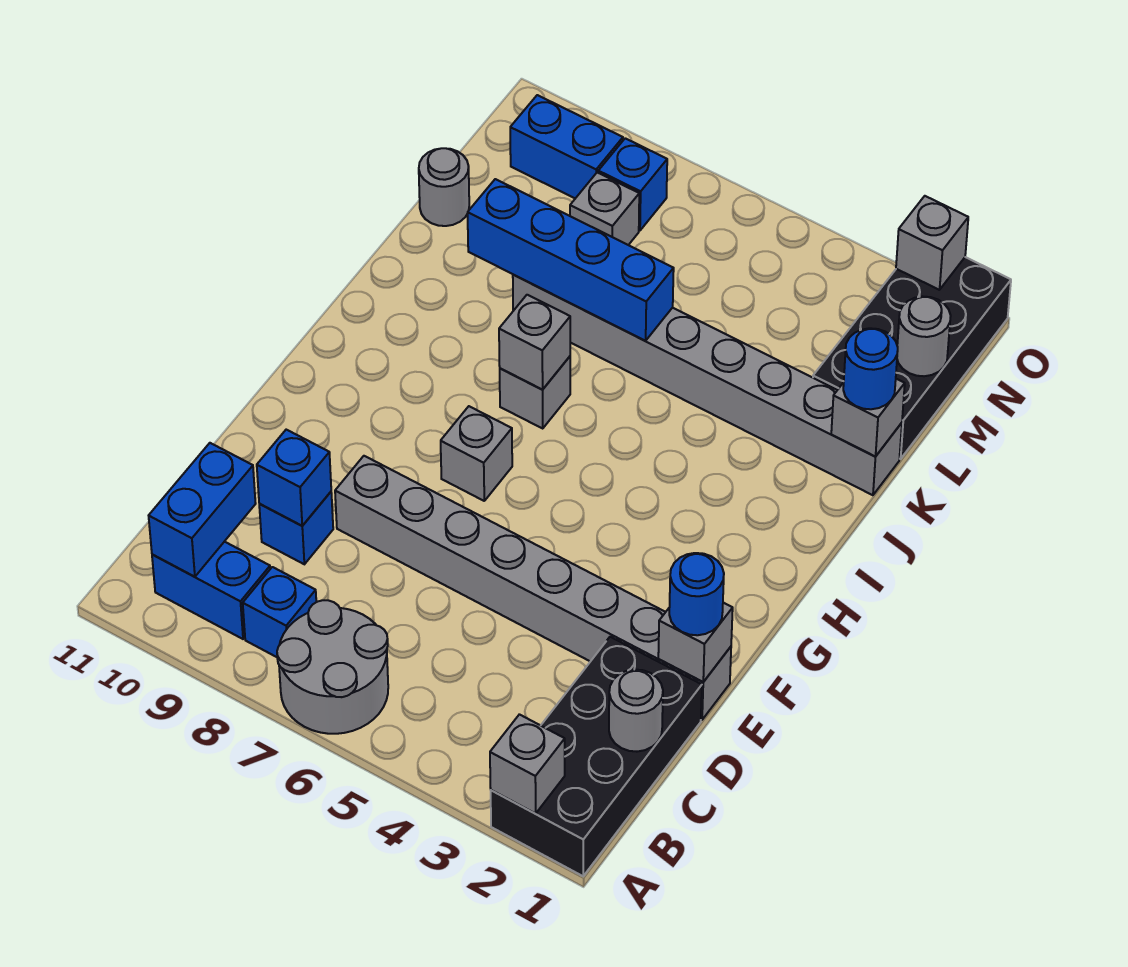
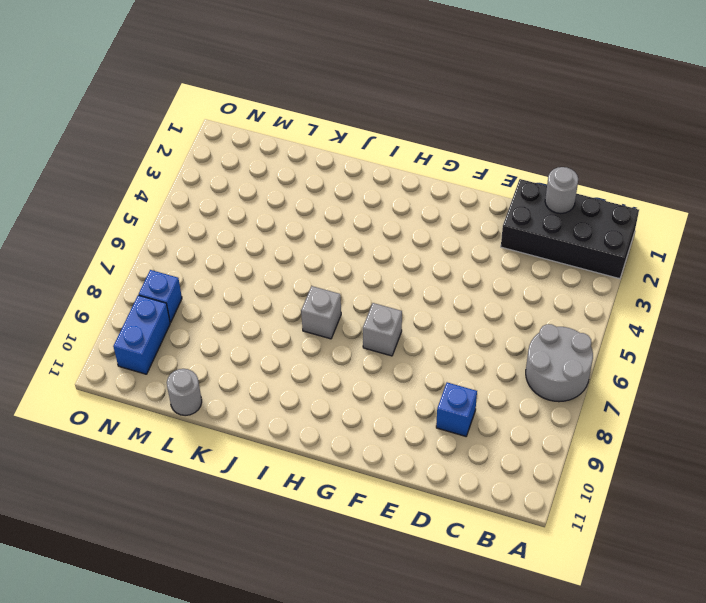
none -> blue brick B8 level 1
none -> blue brick B9:B10 level 1
none -> grey brick E1:E8 level 1

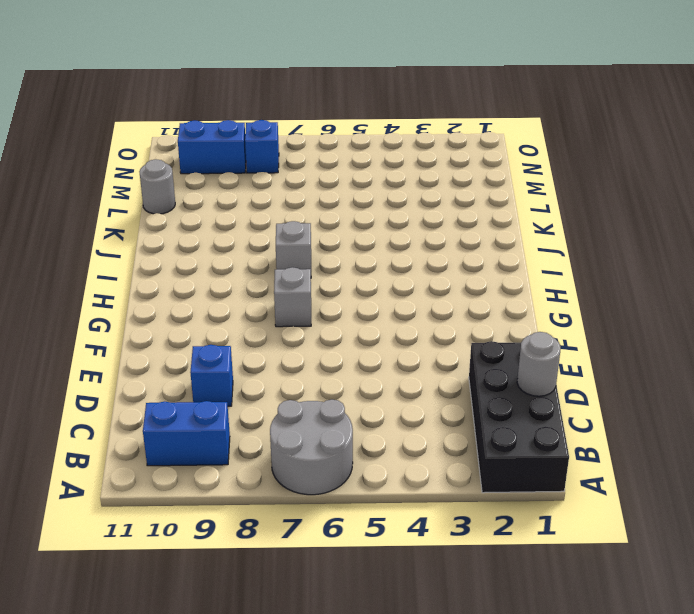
none -> blue brick B8 level 1
none -> grey brick E1:E8 level 1
none -> grey brick K1:K8 level 1

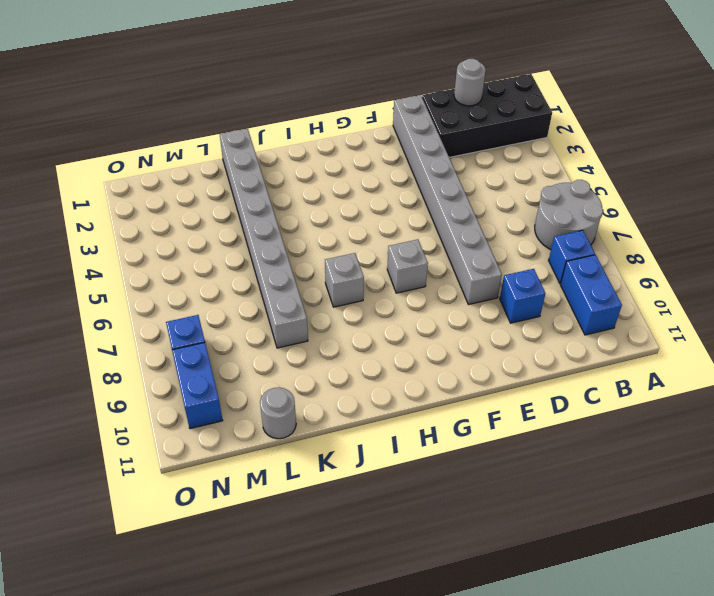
none -> black brick L1:O2 level 1
none -> grey brick M8 level 1
none -> grey brick A2 level 2

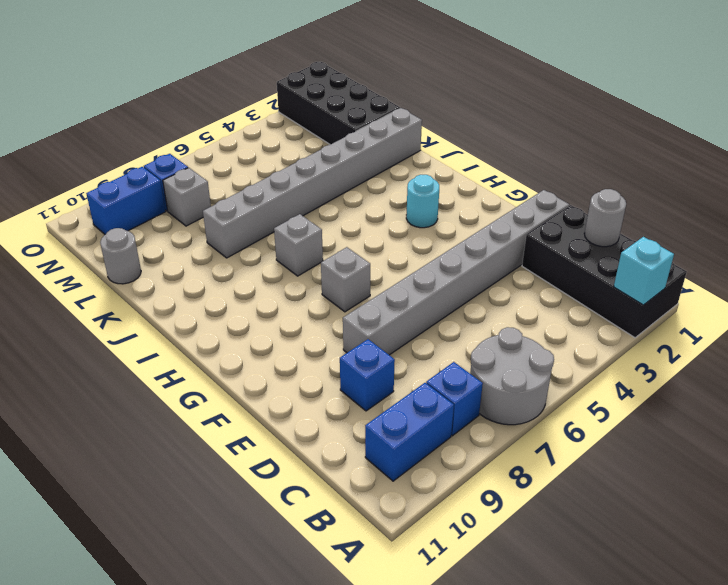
cyan brick A2 level 2 -> grey brick A2 level 2
cyan round brick H3 level 1 -> none
none -> blue brick B10:C10 level 2
none -> blue brick D9 level 2
none -> grey brick E1 level 2

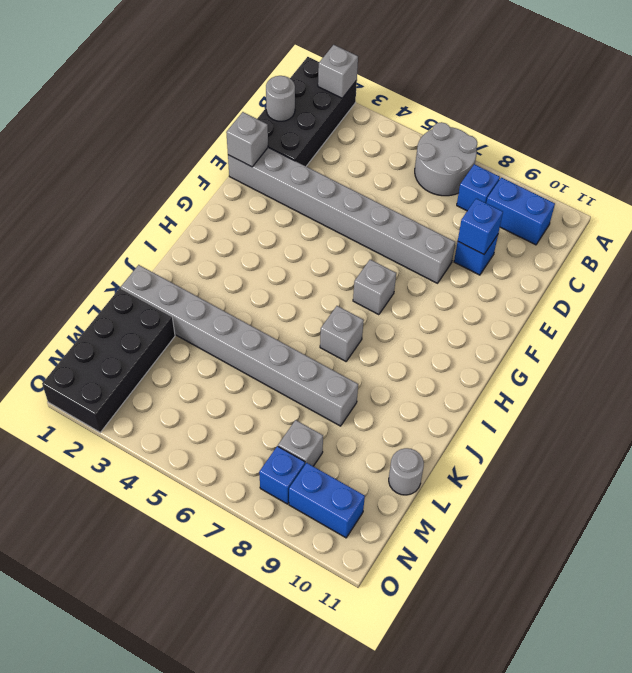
none -> blue brick B10:C10 level 2
none -> grey brick I7 level 2
none -> grey brick K1 level 2

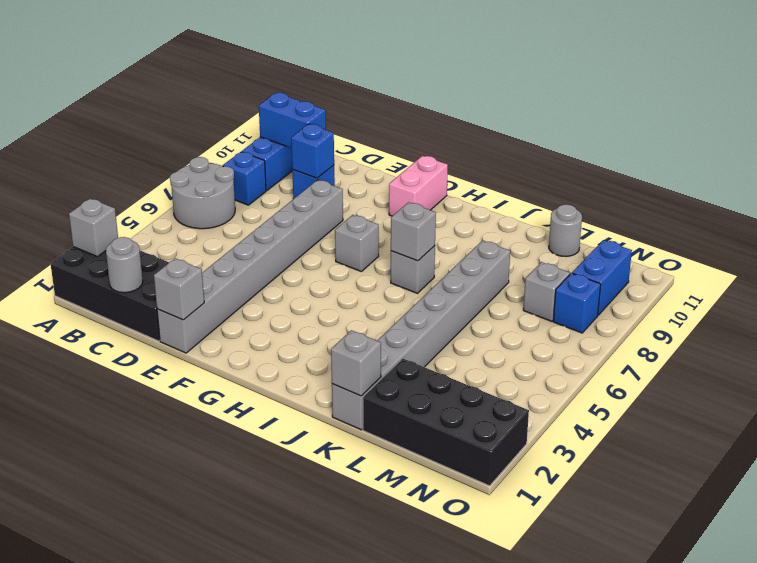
pink brick G10:G11 level 1 -> none
none -> blue brick K6:K9 level 2
none -> grey round brick M1 level 2
none -> grey brick O2 level 2

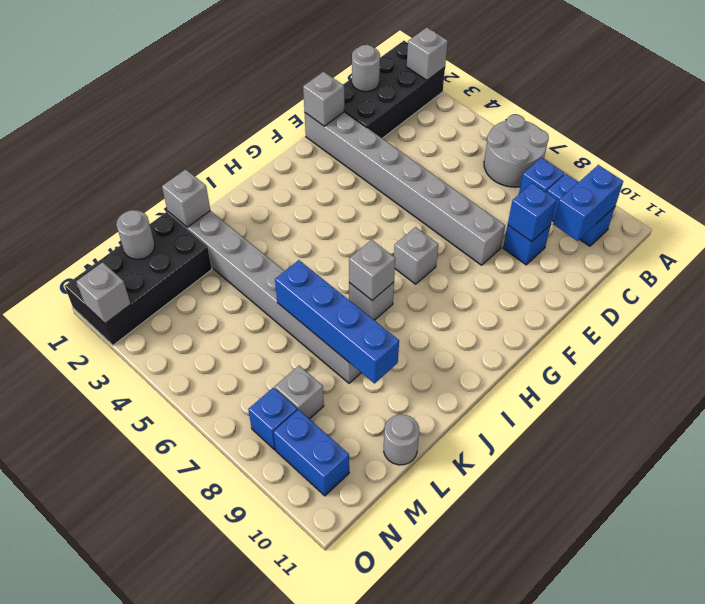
none -> blue round brick E1 level 3
none -> blue round brick K1 level 3

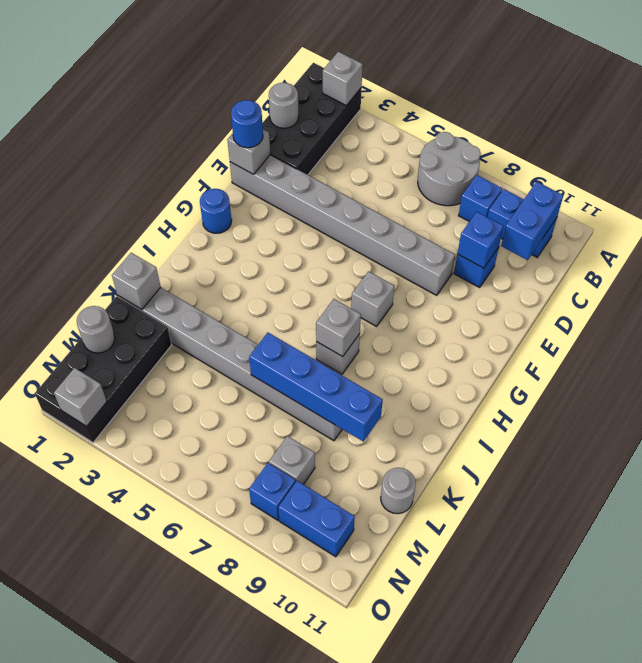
blue round brick G1 level 1 -> blue round brick K1 level 3

